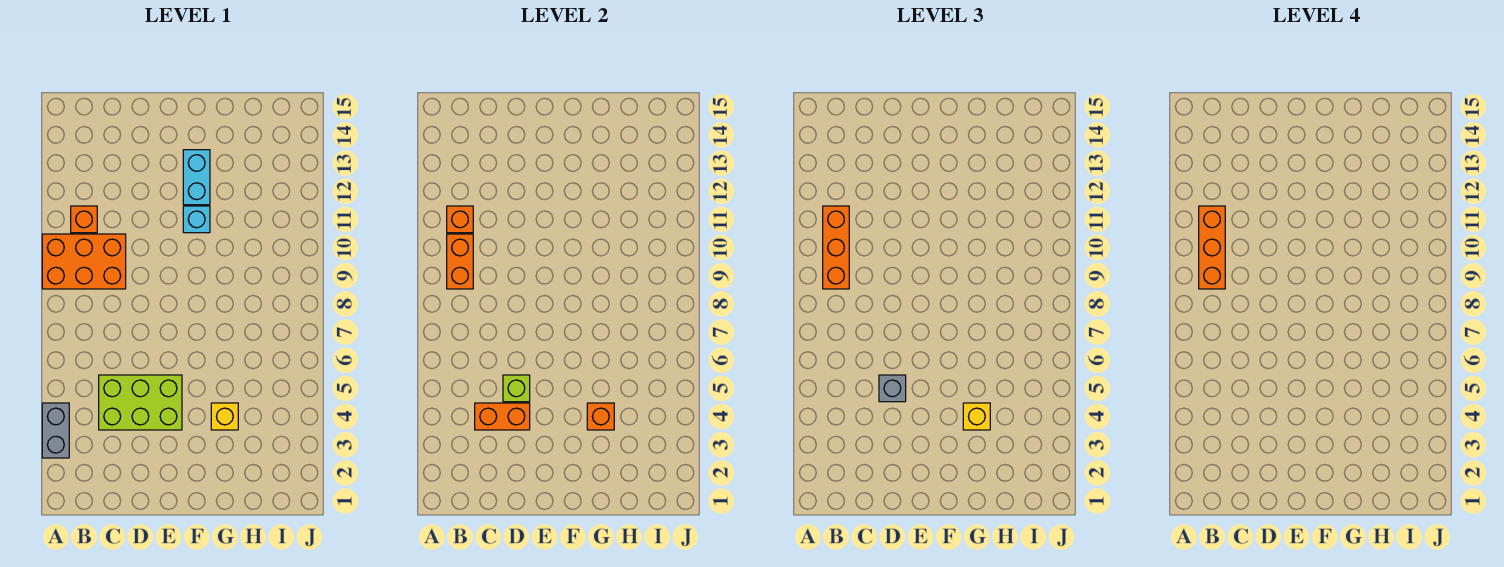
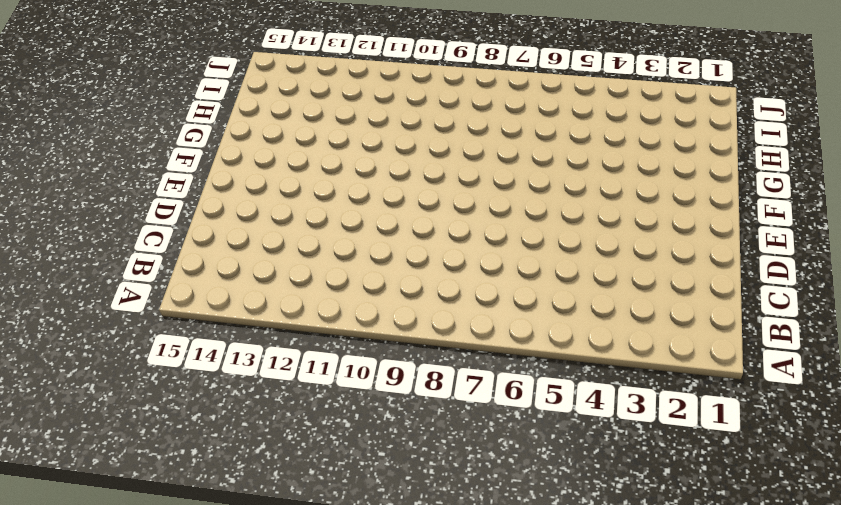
none -> grey brick A3:A4 level 1
none -> orange brick A9:C10 level 1
none -> orange brick B11 level 1

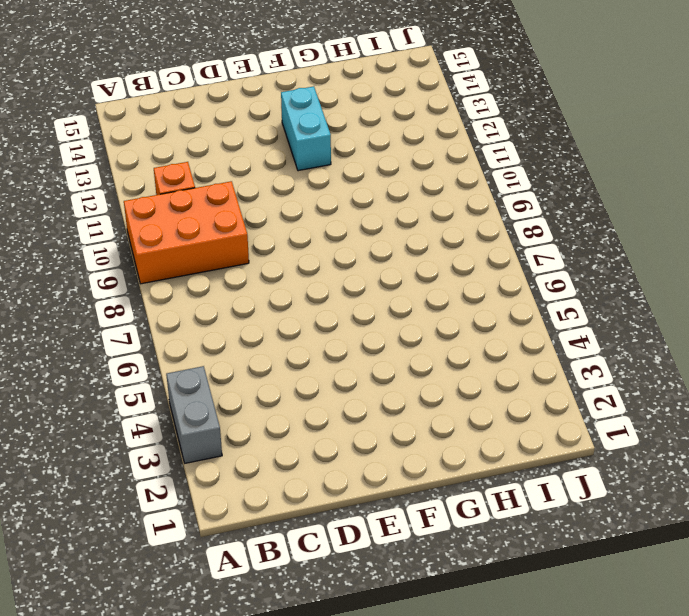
none -> lime brick C4:E5 level 1
none -> cyan brick F11 level 1
none -> yellow brick G4 level 1

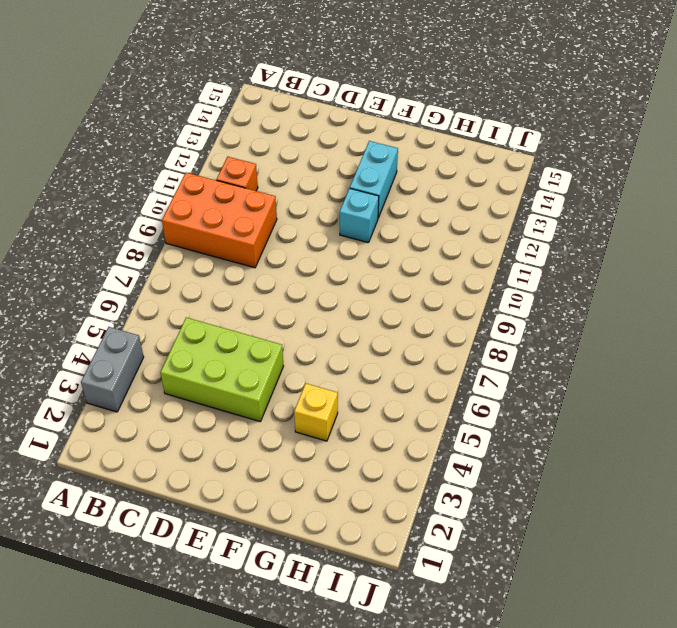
none -> orange brick B9:B10 level 2
none -> orange brick B11 level 2
none -> orange brick C4:D4 level 2

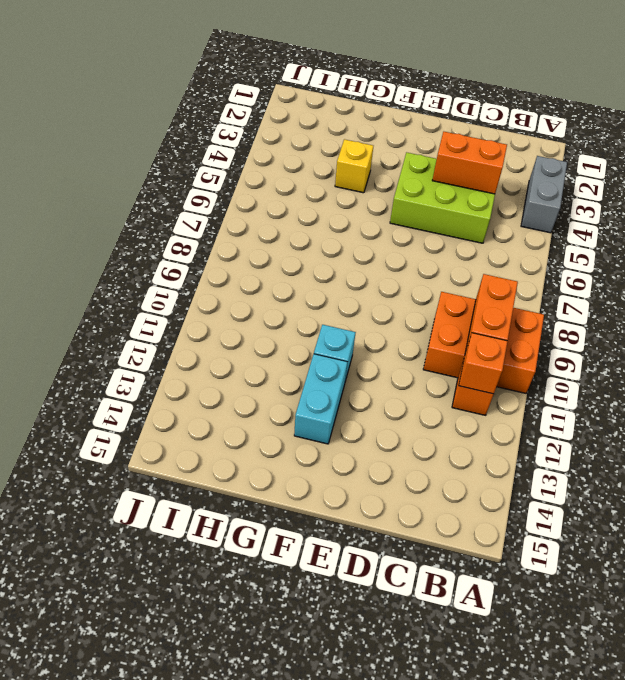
none -> lime brick D5 level 2
none -> orange brick G4 level 2
none -> orange brick B9:B11 level 3

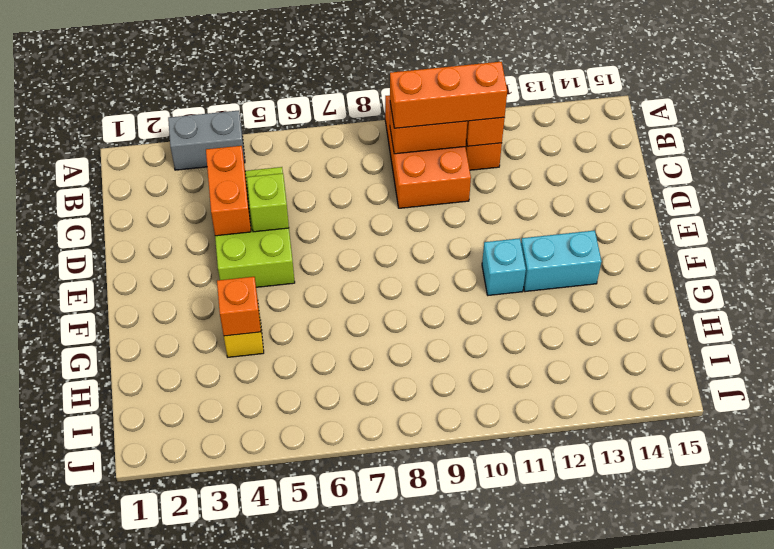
none -> grey brick D5 level 3
none -> yellow brick G4 level 3
none -> orange brick B9:B11 level 4

